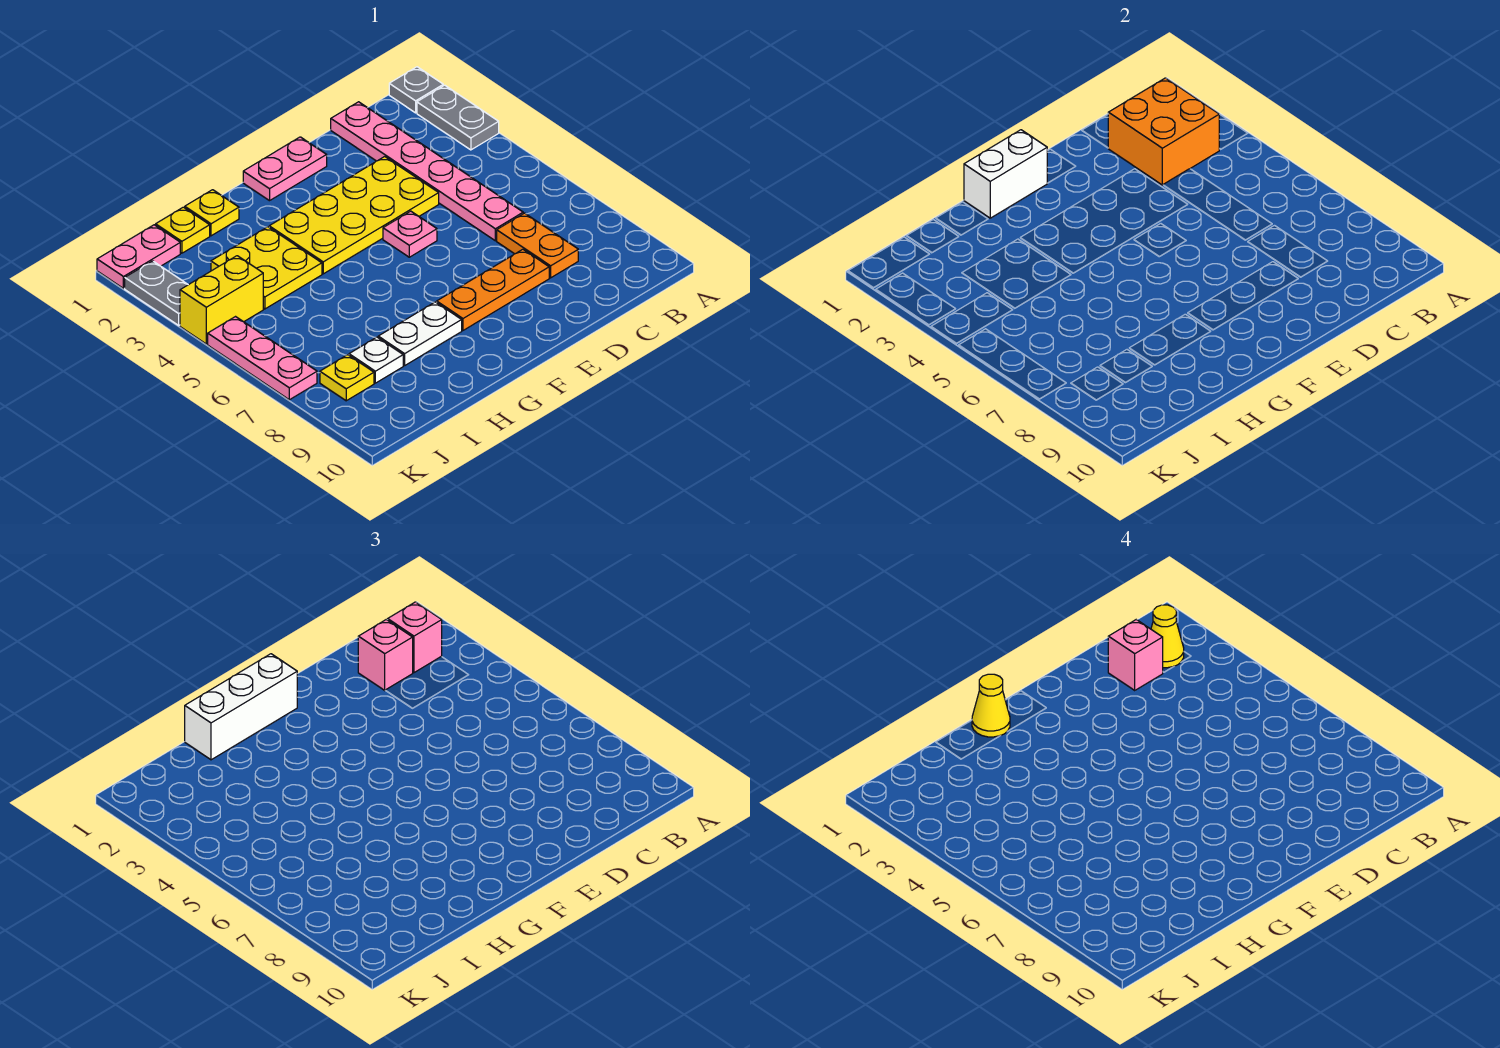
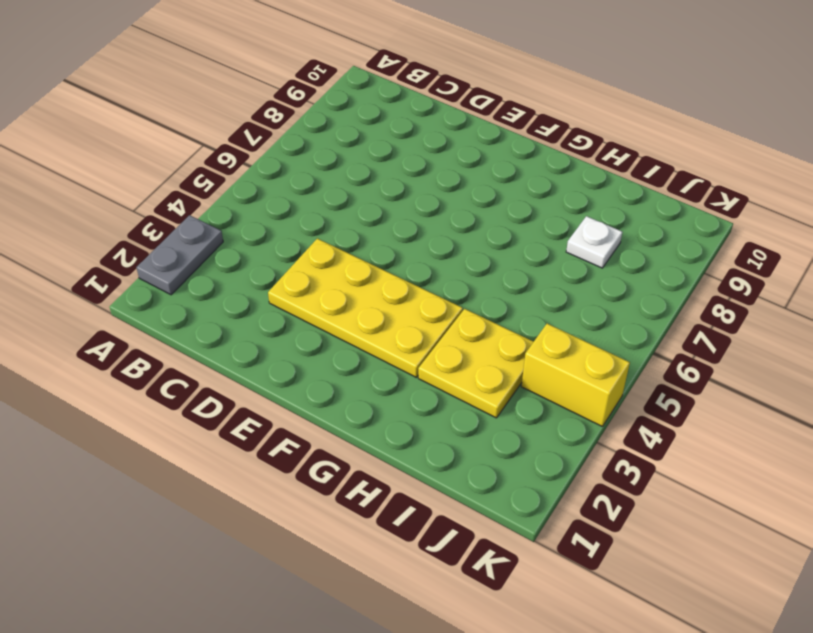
none -> grey plate A1 level 1
none -> pink plate C1:C6 level 1
none -> orange plate C7:C8 level 1

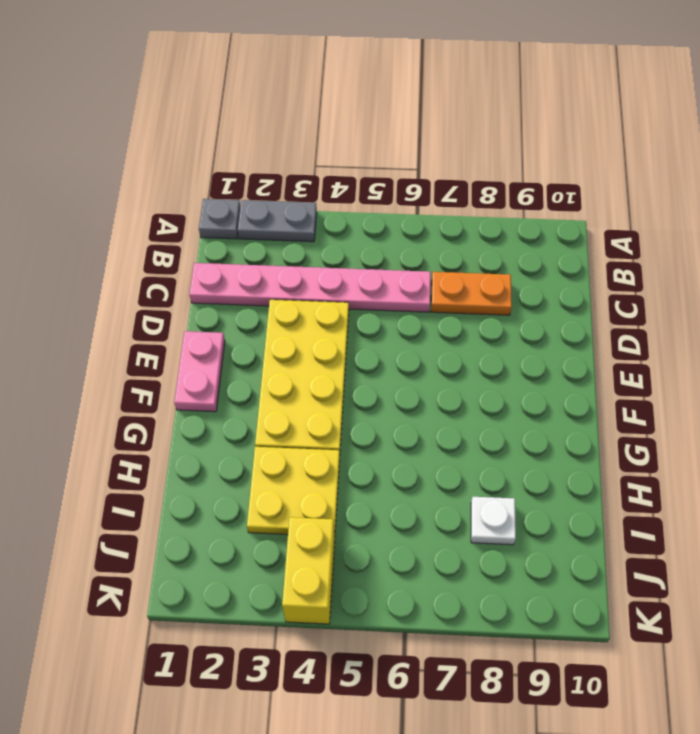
none -> orange plate D8:F8 level 1
none -> pink plate E5 level 1
none -> white plate G8:H8 level 1

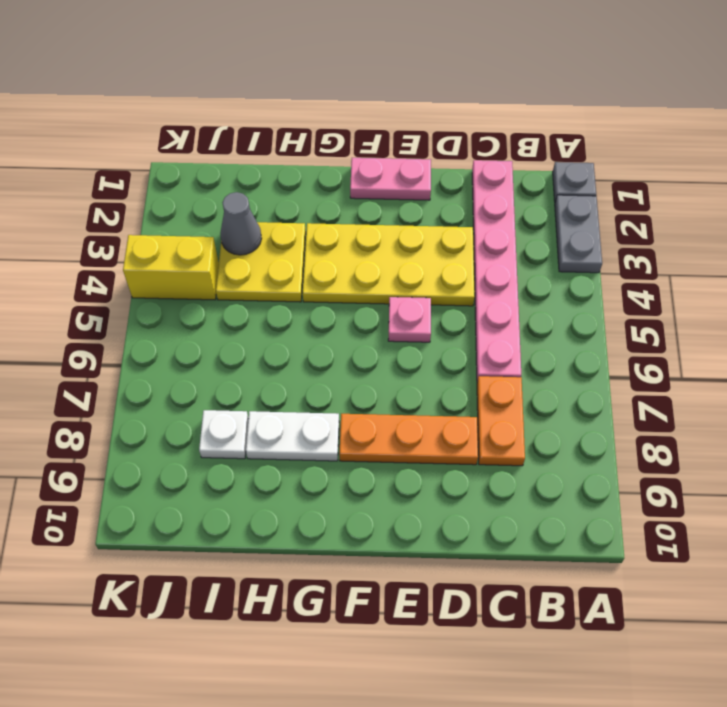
grey cone I3 level 2 -> none
none -> yellow plate H1 level 1
none -> yellow plate I1 level 1
none -> pink plate J1:K1 level 1

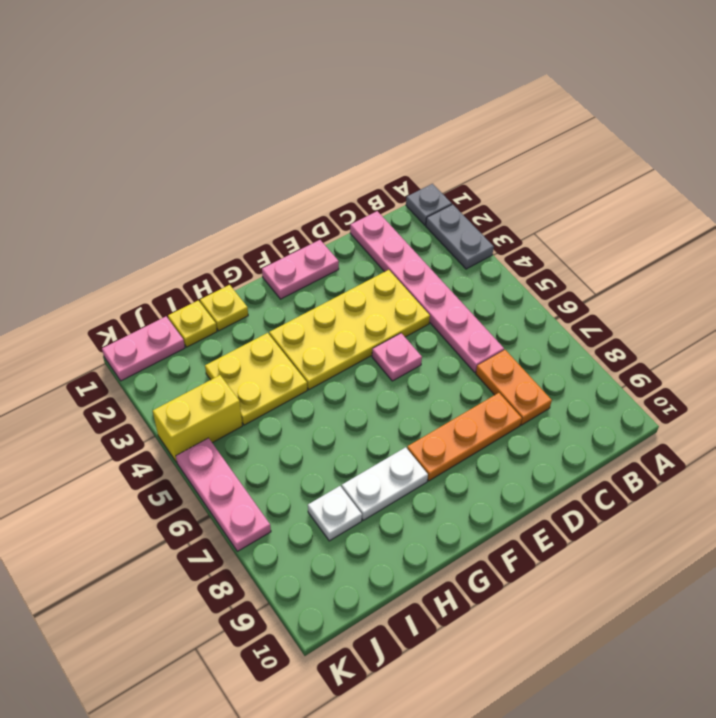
none -> yellow plate J8 level 1
none -> grey plate K2:K3 level 1
none -> orange brick B2:C3 level 2

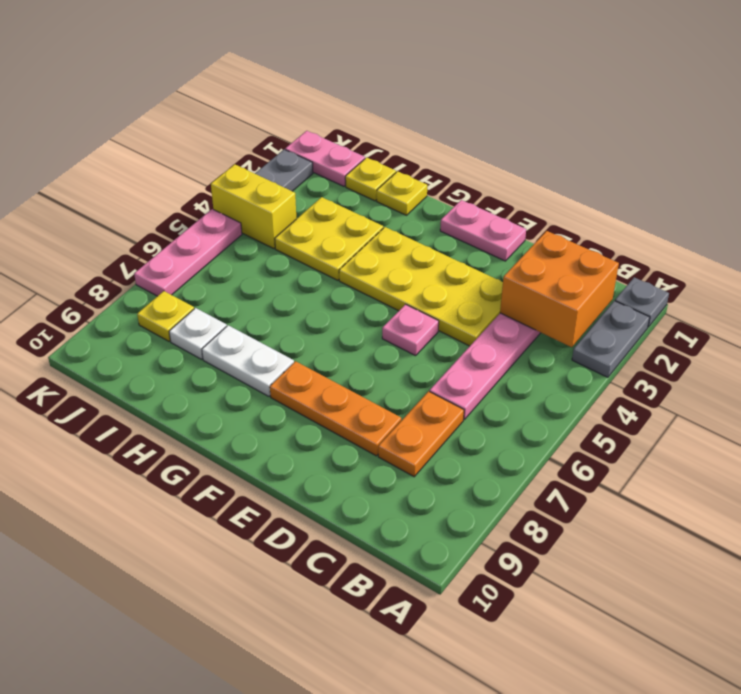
none -> white brick F1:G1 level 2
none -> pink brick B2 level 3
none -> pink brick C2 level 3

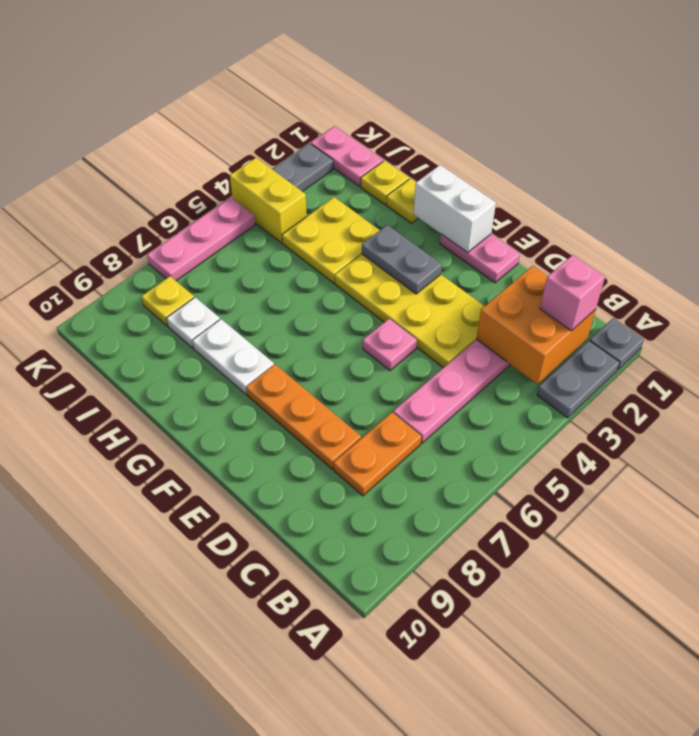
grey plate F3:G3 level 2 -> none
none -> pink brick C2 level 3
none -> white brick F1:H1 level 3
none -> yellow cone B2 level 4

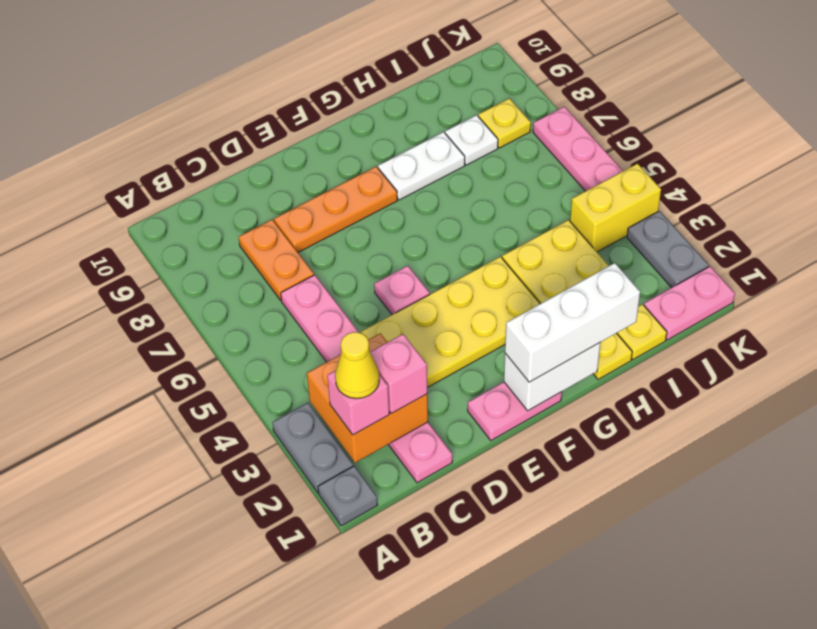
none -> pink brick C2 level 4
none -> yellow cone G1 level 4

